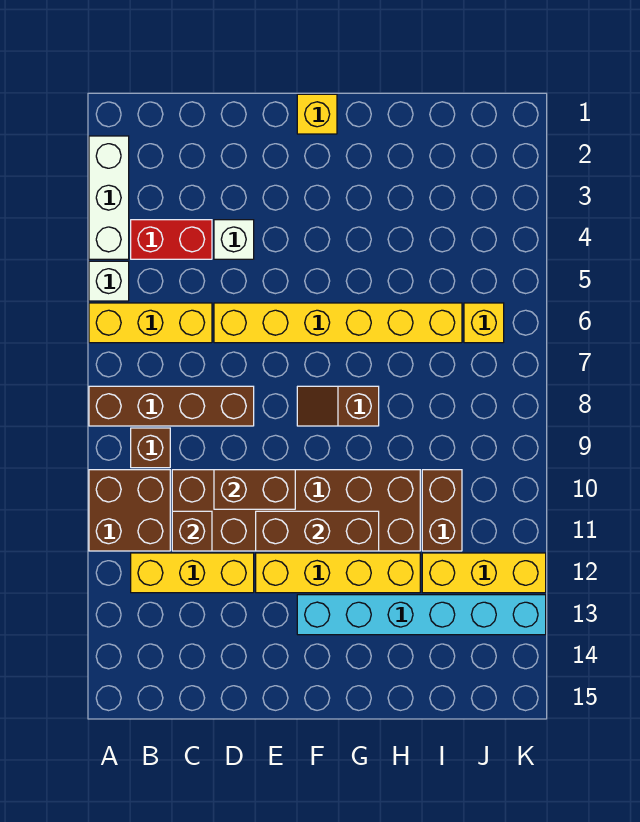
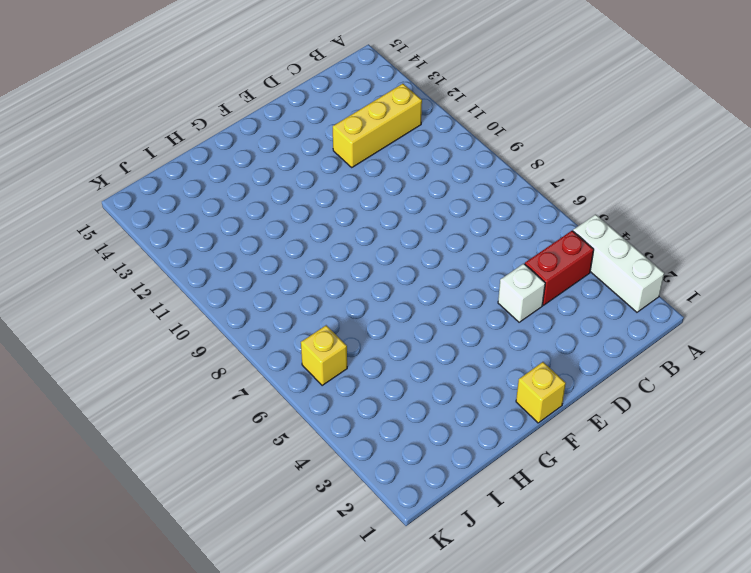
none -> white brick A5 level 1
none -> yellow brick A6:C6 level 1
none -> brown brick A8:D8 level 1

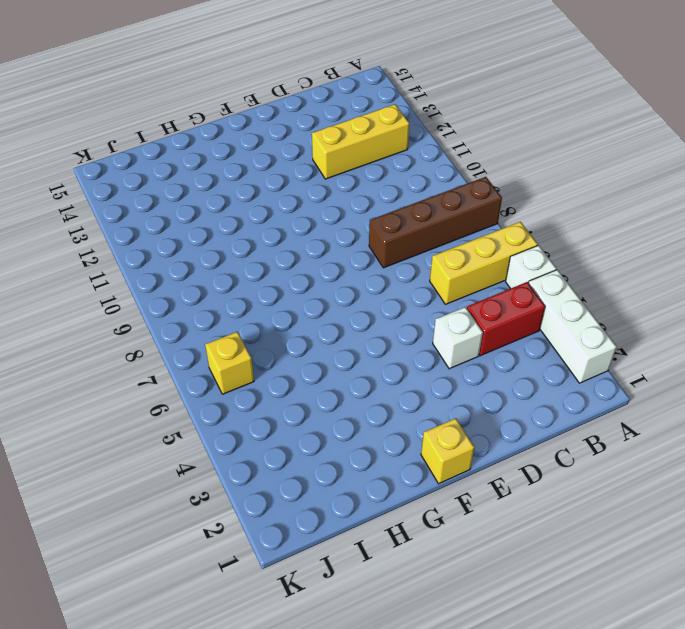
none -> brown brick A10:B11 level 1
none -> brown brick B9 level 1
none -> brown brick C10:H11 level 1

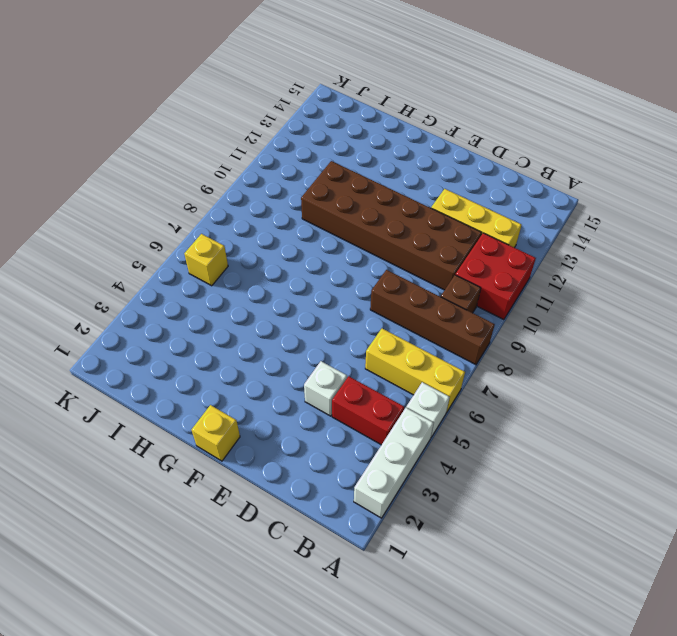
red brick A10:B11 level 1 -> brown brick A10:B11 level 1
none -> yellow brick D6:I6 level 1
none -> yellow brick E12:H12 level 1
none -> brown slope F8:G8 level 1 top G

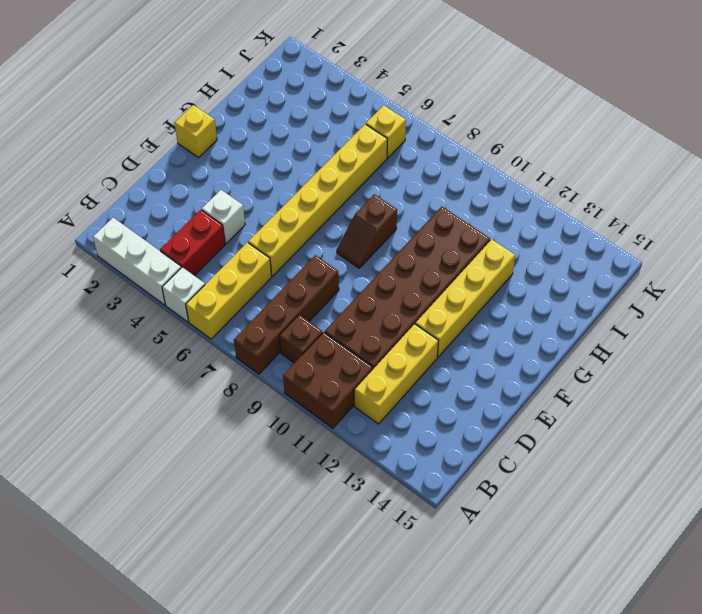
none -> cyan brick F13:K13 level 1
none -> brown brick I10:I11 level 1
none -> yellow brick I12:K12 level 1

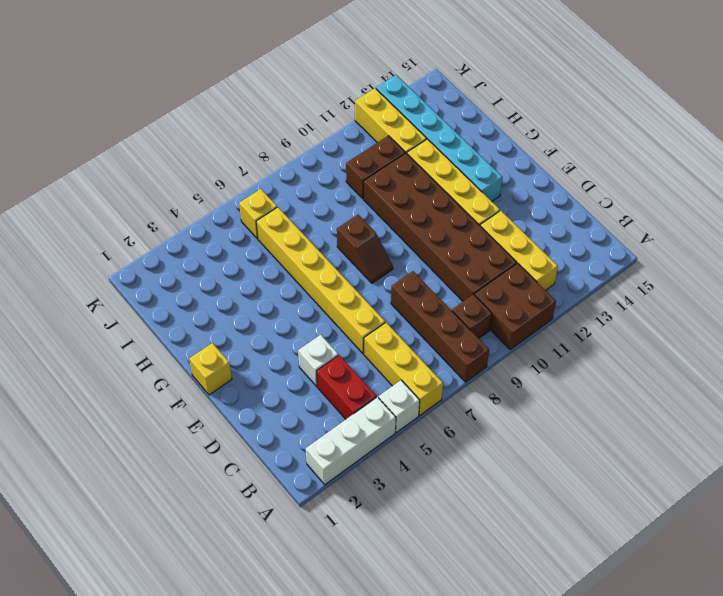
none -> brown brick C11 level 2
none -> brown brick D10:E10 level 2
none -> brown brick E11:G11 level 2

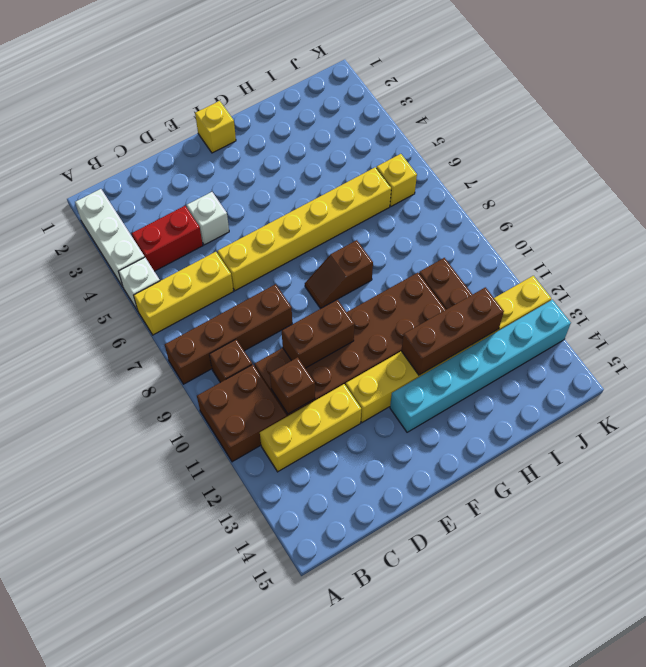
brown brick G12:I12 level 2 -> brown brick E11:G11 level 2

